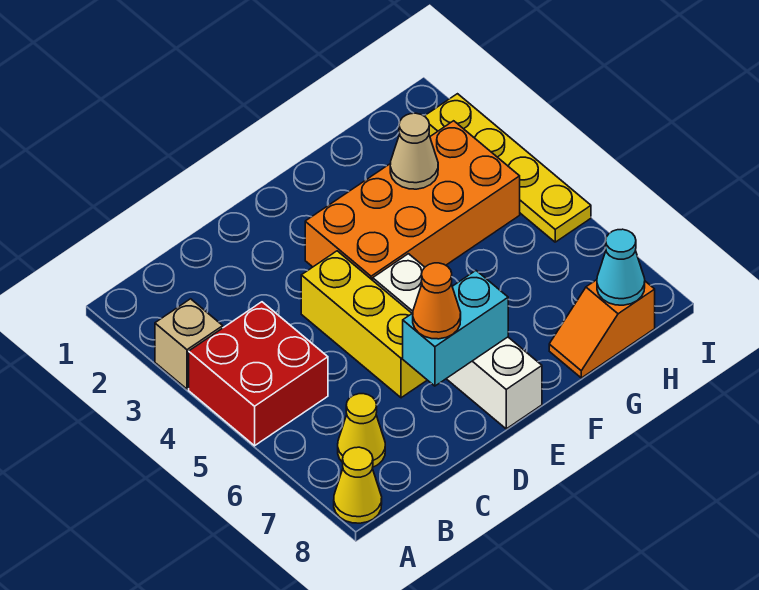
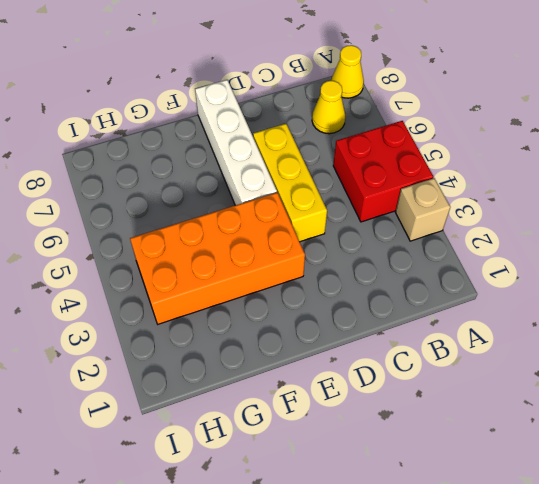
none -> orange slope G8:H8 level 1 top H
none -> yellow plate I2:I5 level 1
none -> cyan brick D7:E7 level 2

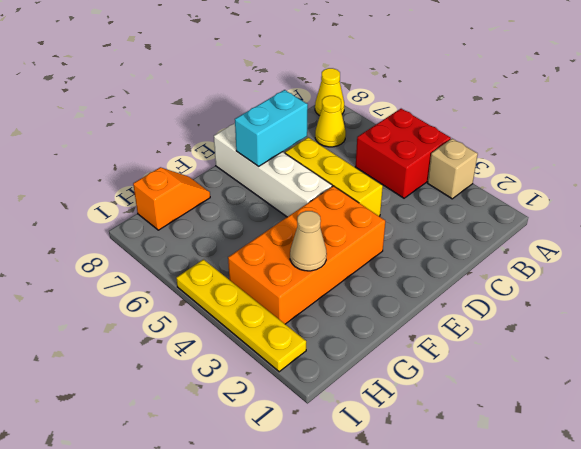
none -> cyan cone H8 level 2
none -> orange cone D7 level 3

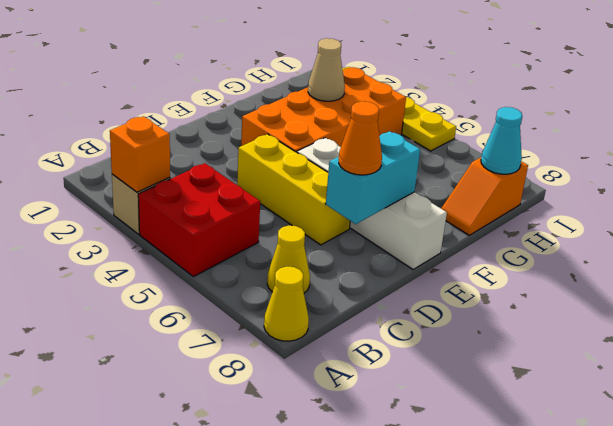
orange brick A3 level 2 -> none

